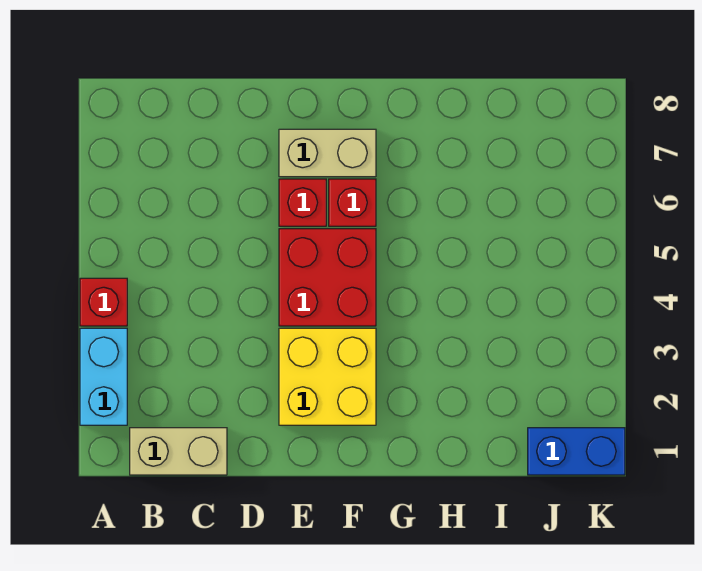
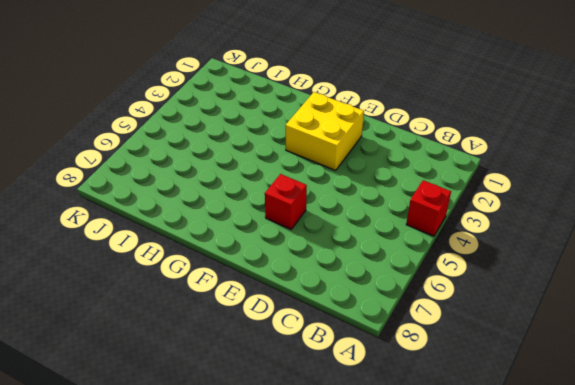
none -> cyan brick A2:A3 level 1
none -> tan brick B1:C1 level 1

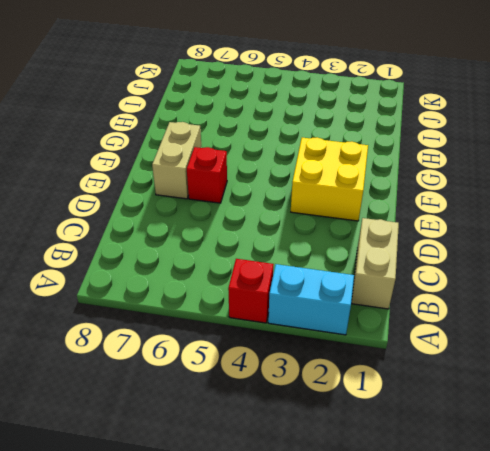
none -> red brick E4:F5 level 1
none -> red brick F6 level 1

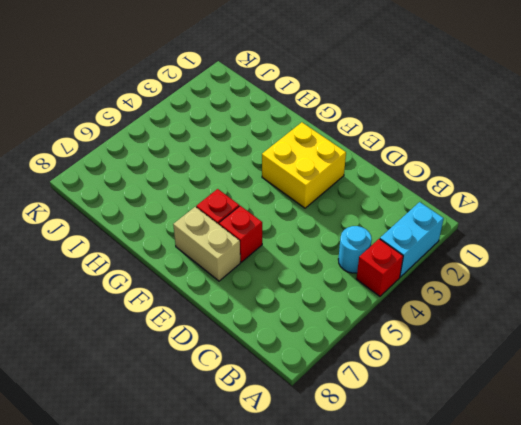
cyan round brick B4 level 1 -> none
none -> tan brick B1:C1 level 1
none -> red brick E4:F5 level 1

